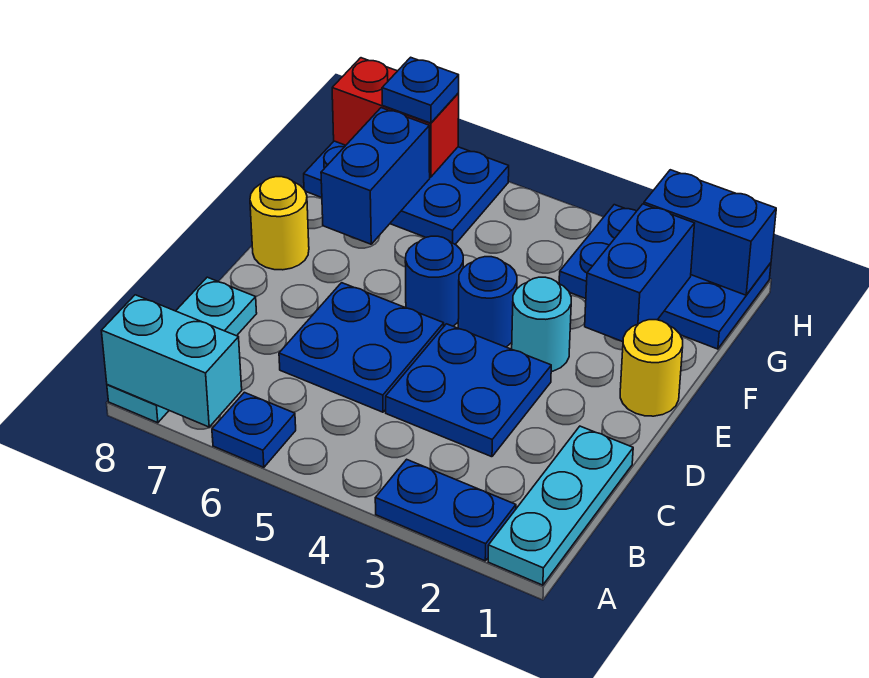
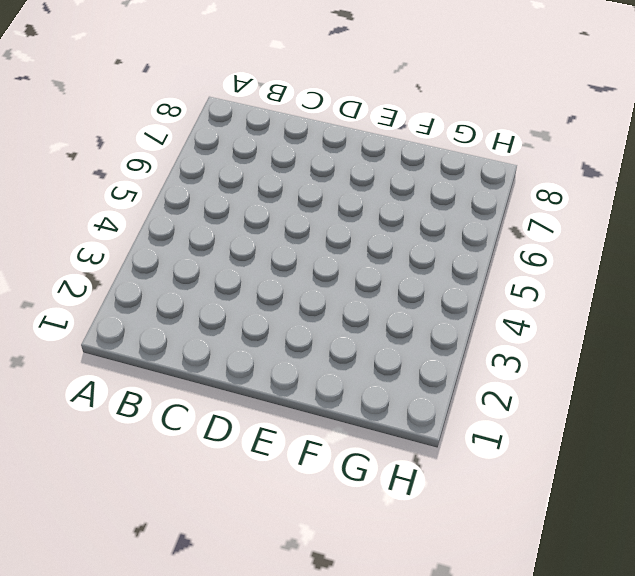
none -> cyan plate A1:C1 level 1
none -> blue plate A2:A3 level 1
none -> blue plate A6 level 1

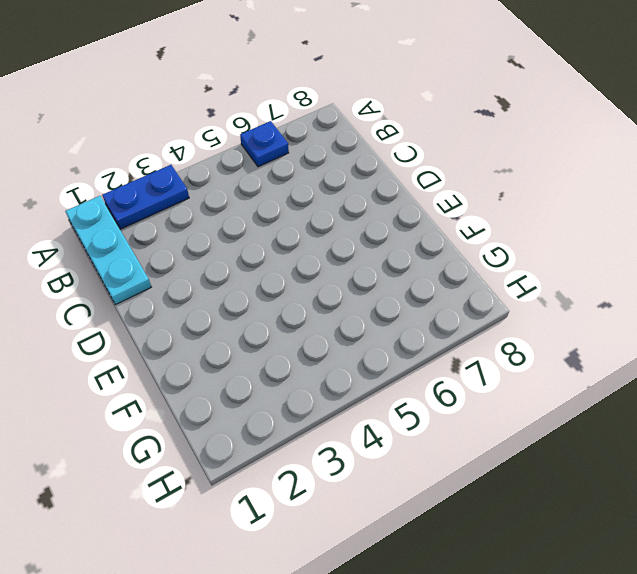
none -> cyan plate A8:C8 level 1
none -> blue plate C3:D4 level 1
none -> blue plate C5:D6 level 1

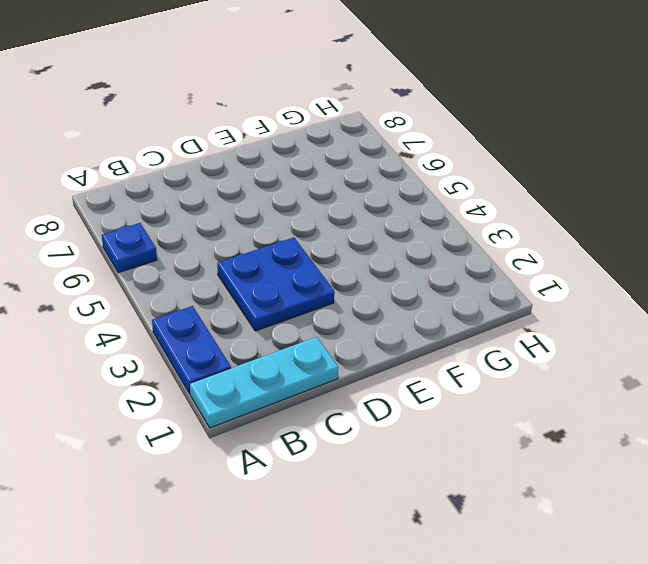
none -> cyan plate A8:C8 level 1
none -> blue plate C5:D6 level 1
none -> yellow round brick E1 level 1

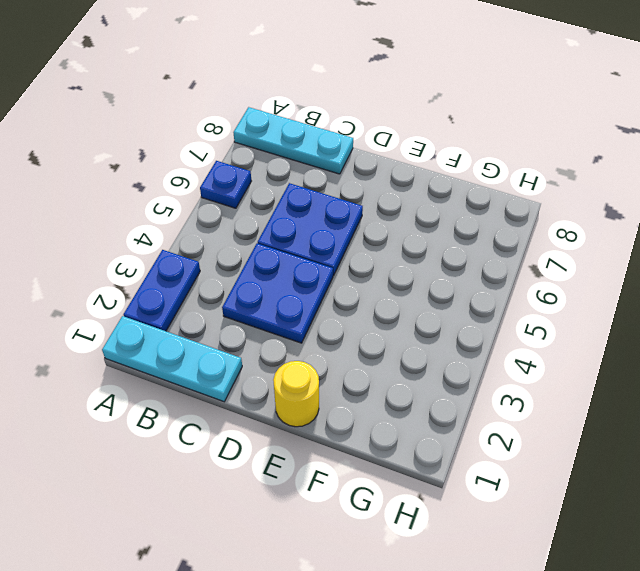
none -> cyan round brick E3 level 1
none -> blue round brick E4 level 1
none -> blue round brick E5 level 1

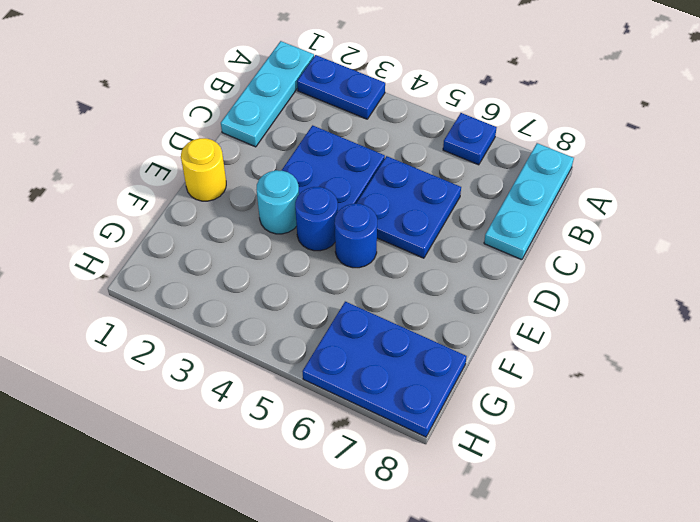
none -> yellow round brick E8 level 1
none -> blue plate G1:H3 level 1
none -> cyan brick A7:A8 level 2

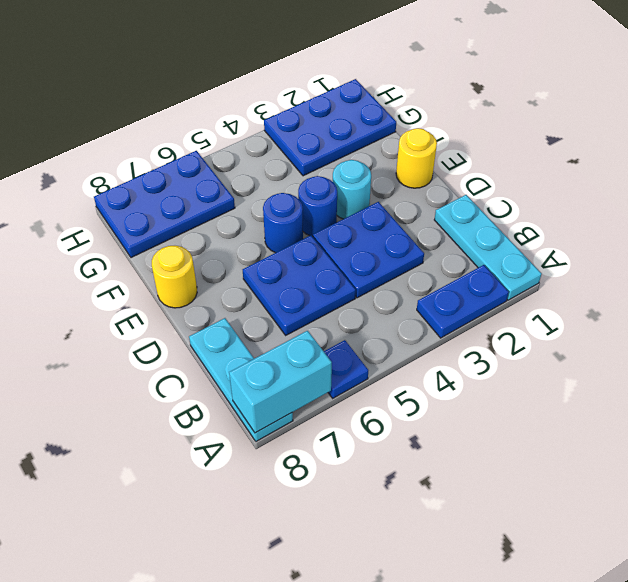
none -> blue brick F2:G2 level 2
none -> blue brick F7:G7 level 2
none -> blue brick H1:H2 level 2

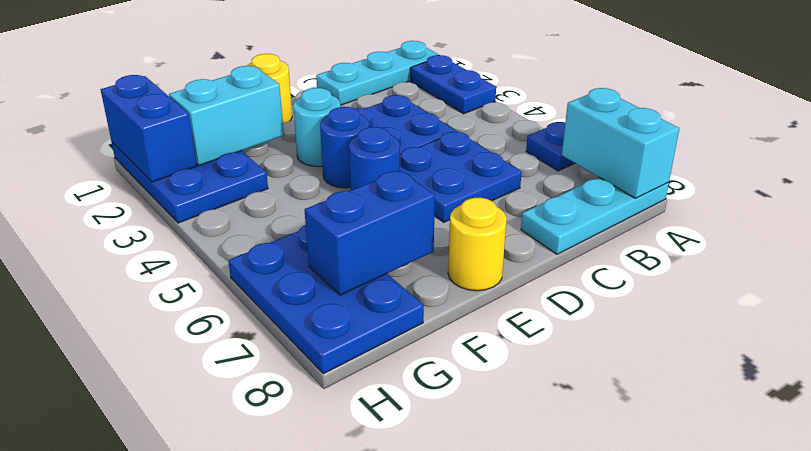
cyan brick F2:G2 level 2 -> blue brick F2:G2 level 2
none -> red brick H7:H8 level 2
none -> blue plate H7 level 3

